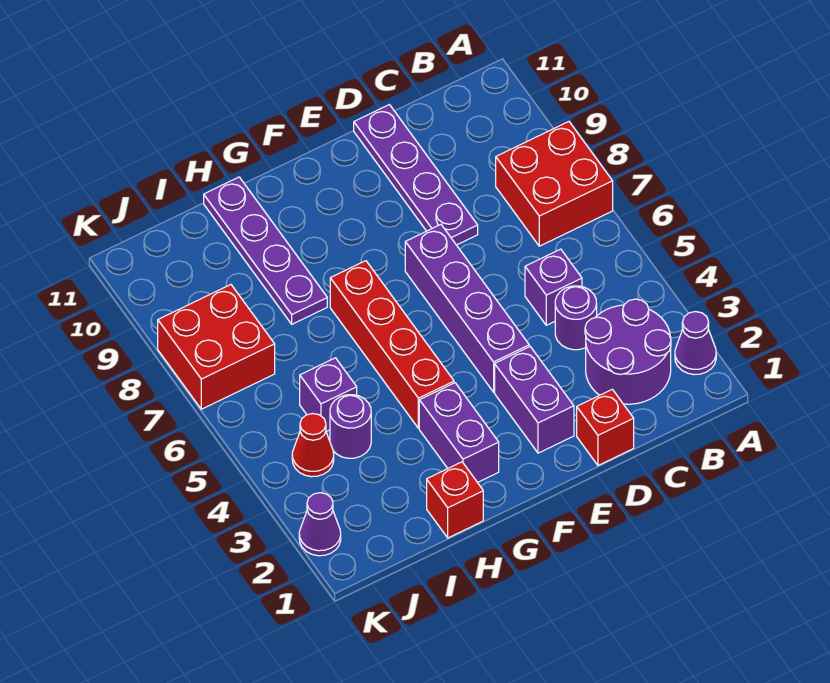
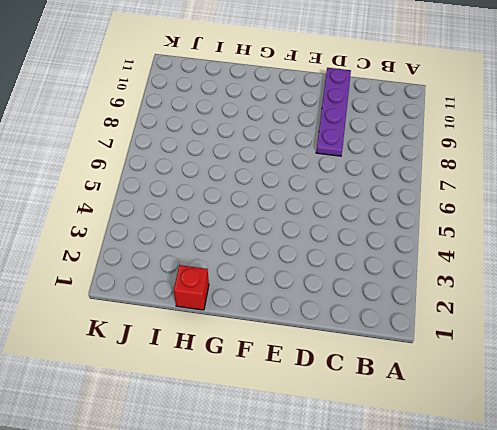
none -> purple cone A2 level 1
none -> red brick A7:B8 level 1
none -> purple round brick B2:C3 level 1

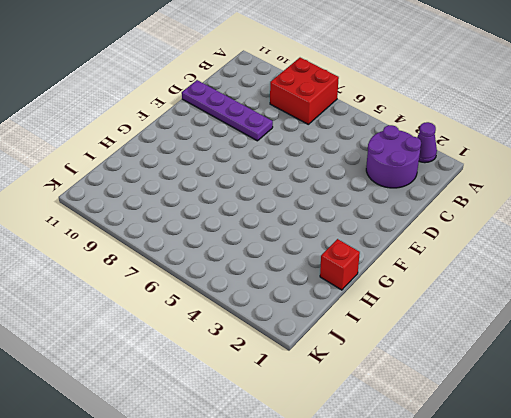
none -> purple round brick C4 level 1
none -> purple brick C5 level 1
none -> red brick D1 level 1

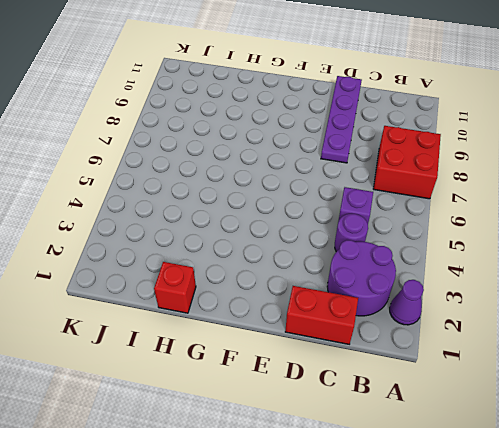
red brick C1:D1 level 1 -> red brick D1 level 1
none -> purple brick E2:E3 level 1
none -> purple brick E4:E7 level 1
none -> purple brick G2:G3 level 1

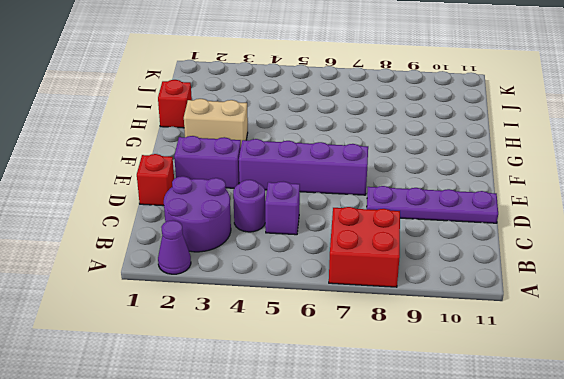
tan brick G2:G3 level 1 -> purple brick G2:G3 level 1
none -> red brick G4:G7 level 1
none -> purple plate H8:H11 level 1
none -> purple round brick I4 level 1

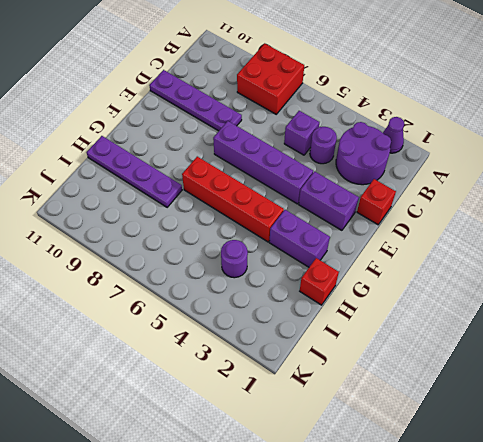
none -> purple brick I5 level 1
none -> red cone J4 level 1
none -> red brick J7:K8 level 1

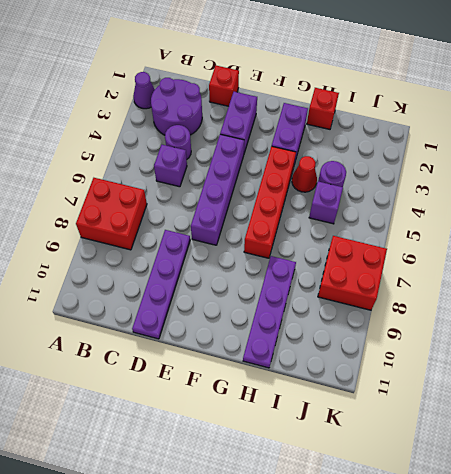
red cone H4 level 1 -> red cone J4 level 1
none -> purple cone K2 level 1

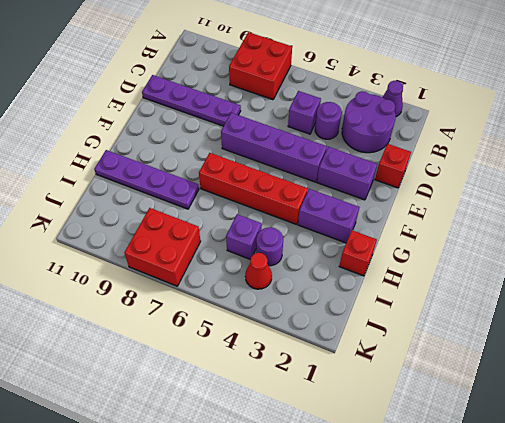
none -> purple cone K2 level 1

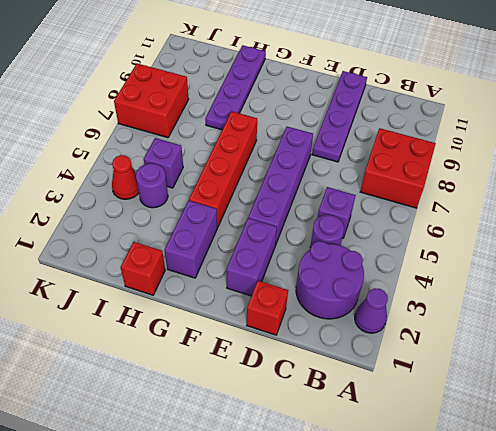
none -> purple cone K2 level 1

